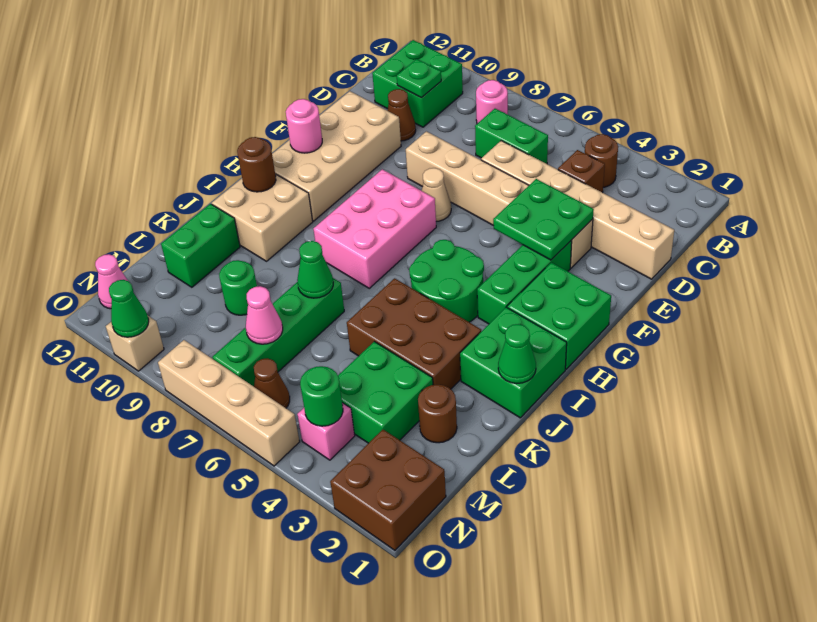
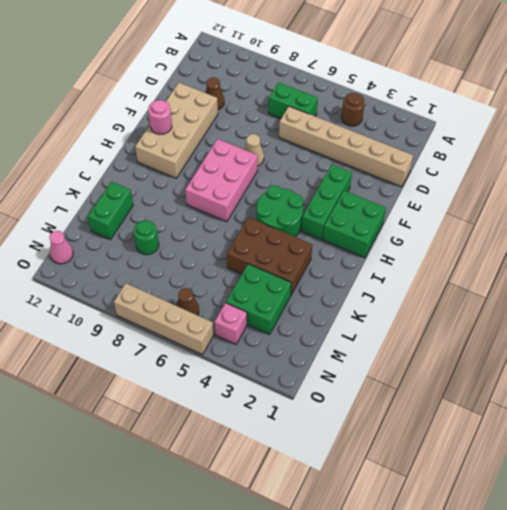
none -> pink round brick B8 level 1
none -> green brick B10:C11 level 1
none -> brown brick C4 level 1
none -> tan brick E3:E8 level 1

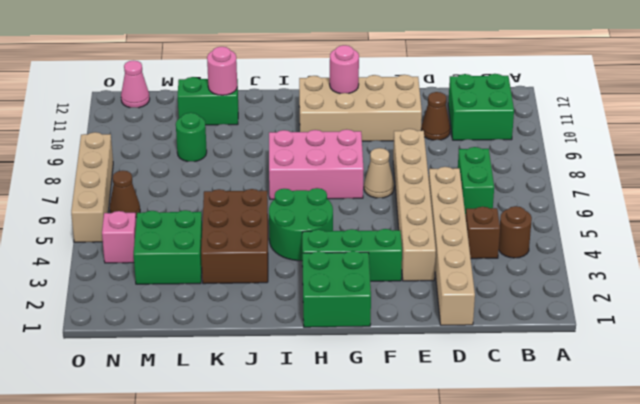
pink round brick K11 level 2 -> pink round brick B8 level 1
none -> green brick I1:J2 level 1
none -> tan brick I10:J11 level 1
none -> green brick K7:N7 level 1
none -> brown round brick L2 level 1

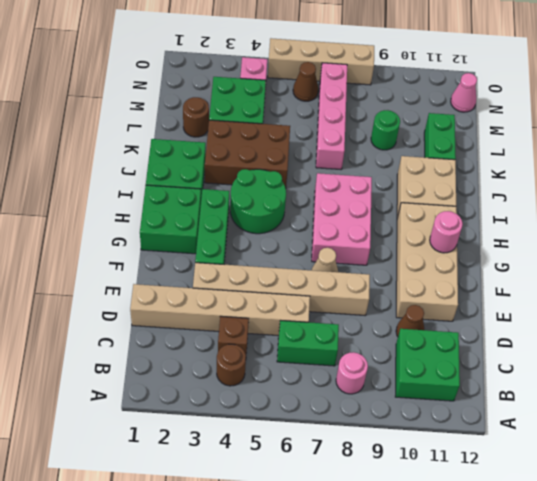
pink brick K7:N7 level 1 -> green brick K7:N7 level 1
none -> brown brick N1:O2 level 1
none -> tan brick O10 level 1
none -> green plate C10 level 2
none -> green plate E3:F4 level 2

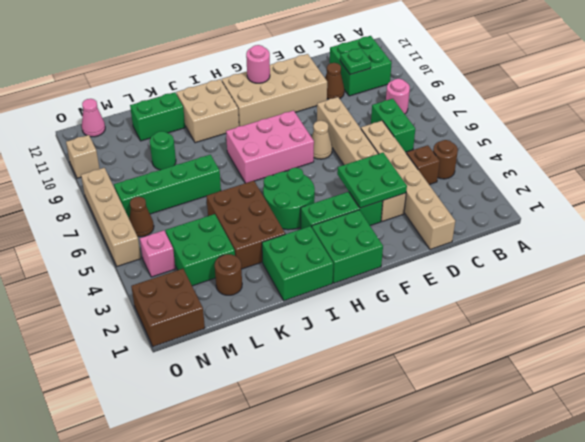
none -> brown round brick I11 level 2
none -> green cone J1 level 2
none -> green cone K7 level 2
none -> pink cone M7 level 2

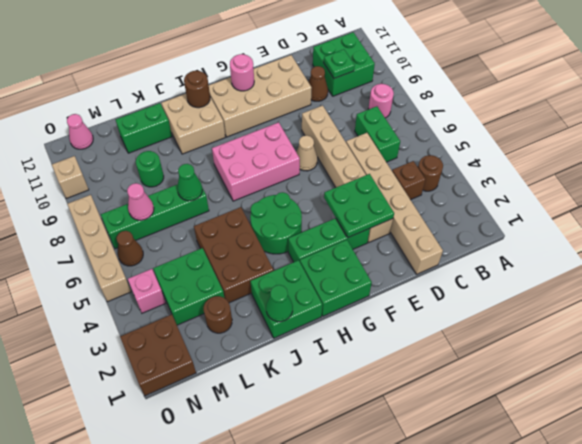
none -> green round brick N4 level 2
none -> green cone O10 level 2

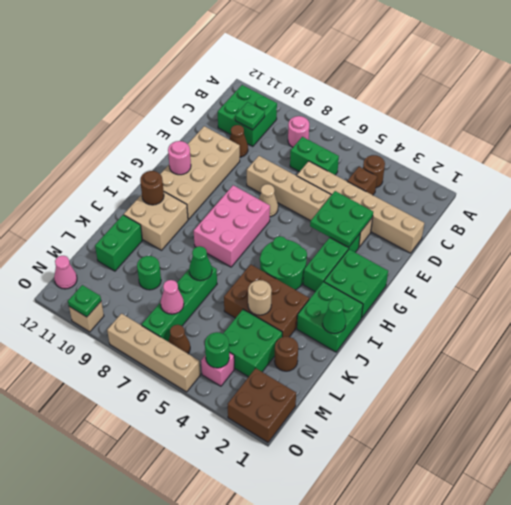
tan round brick K4 level 2 -> none
green plate O10 level 2 -> green cone O10 level 2

